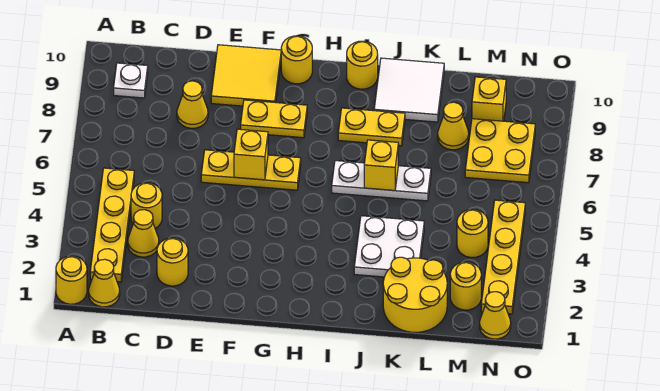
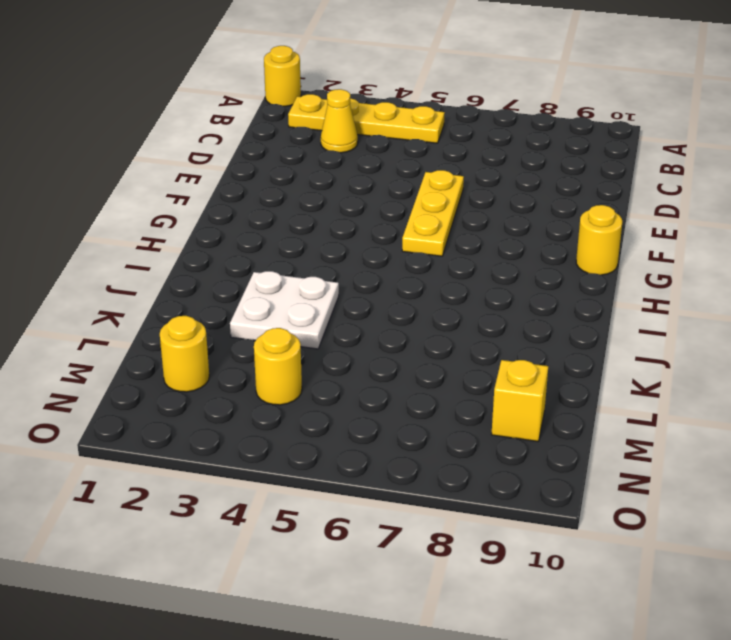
none -> yellow cone B1 level 1
none -> white plate B9 level 1
none -> yellow round brick C4 level 1

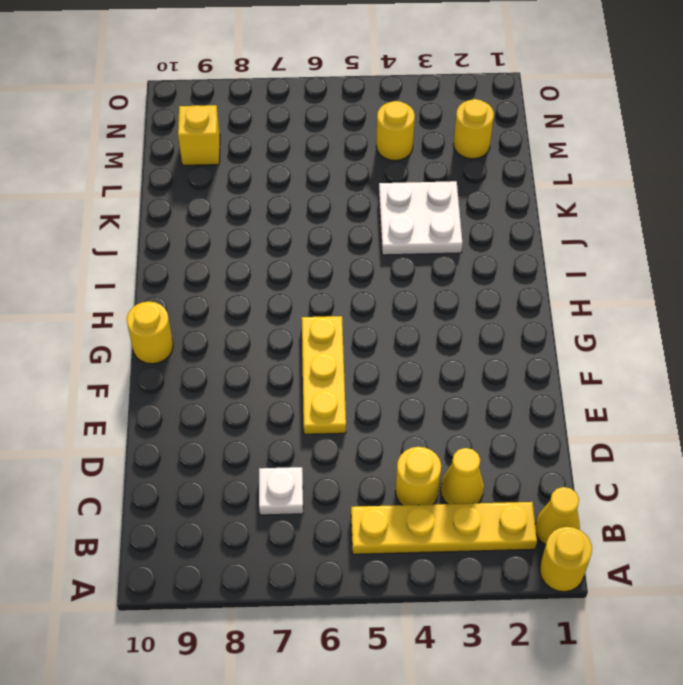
white plate C7 level 1 -> white plate B9 level 1
none -> yellow round brick D2 level 1
none -> yellow cone D8 level 1
none -> yellow tile E9:F10 level 1

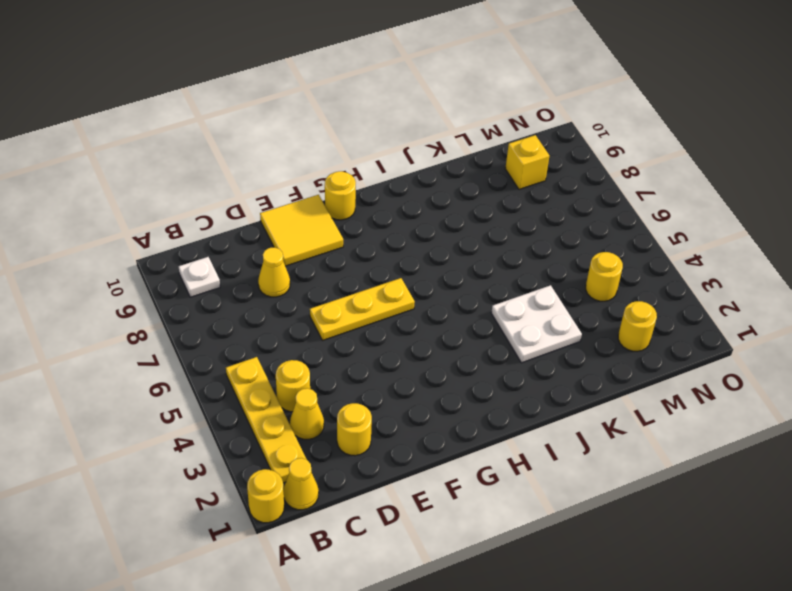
none -> yellow plate F8:G8 level 1
none -> white plate I6:K6 level 1
none -> yellow plate I8:J8 level 1

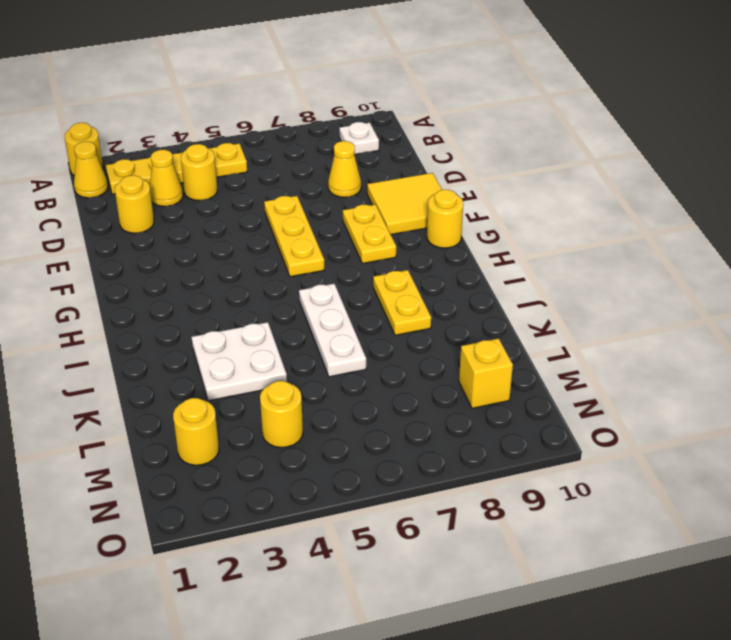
none -> yellow round brick I10 level 1
none -> white tile J9:K10 level 1
none -> yellow round brick K1:L2 level 1

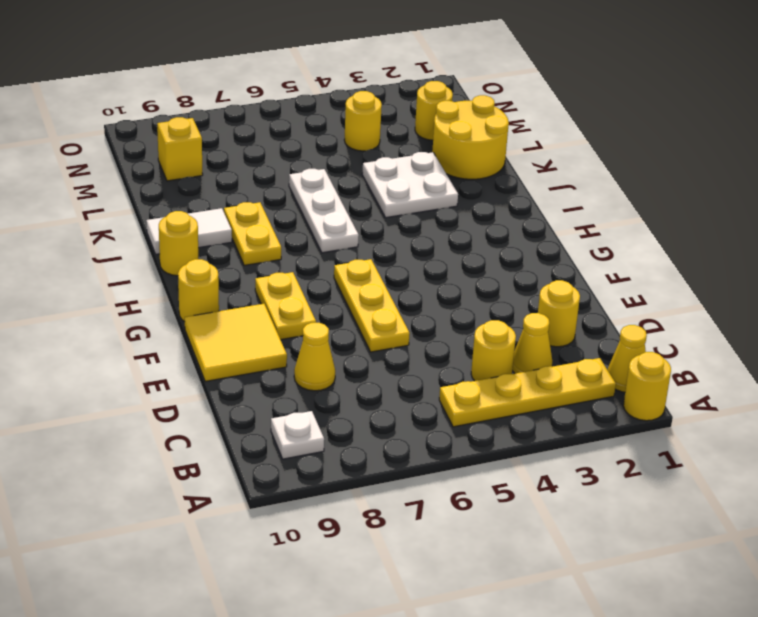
white tile J9:J10 level 1 -> white tile J9:K10 level 1
none -> yellow cone L8 level 1
none -> yellow plate M7:N8 level 1
none -> yellow cone N1 level 1

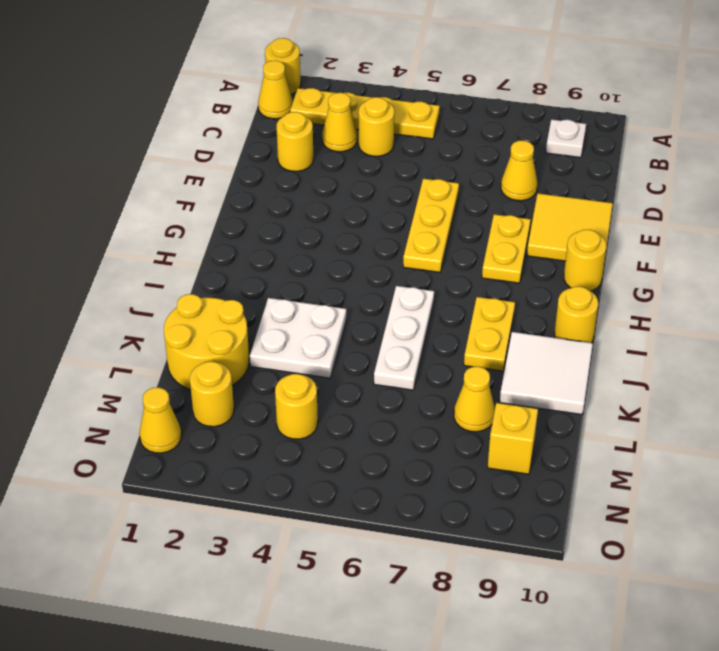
none -> yellow plate M7:N8 level 1
none -> yellow plate N2:N5 level 1
none -> yellow brick F6 level 2

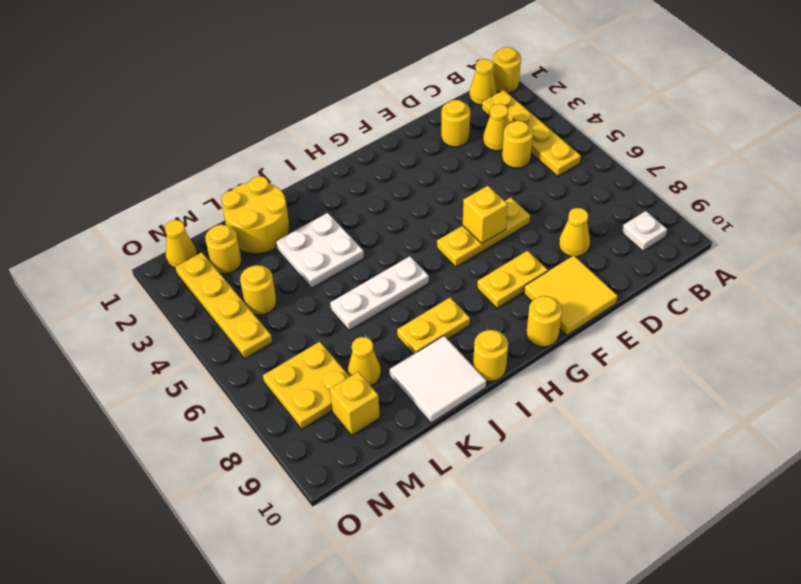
none -> yellow brick J6 level 2

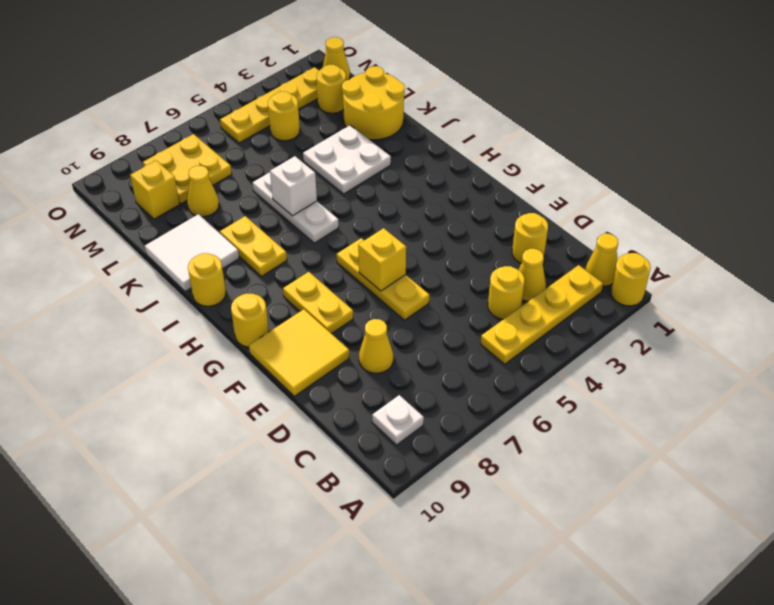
white brick J6 level 2 -> yellow brick J6 level 2

